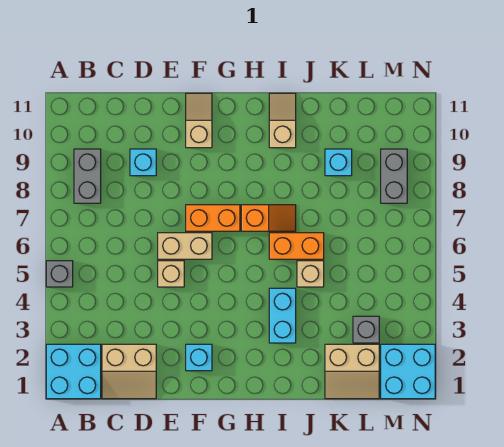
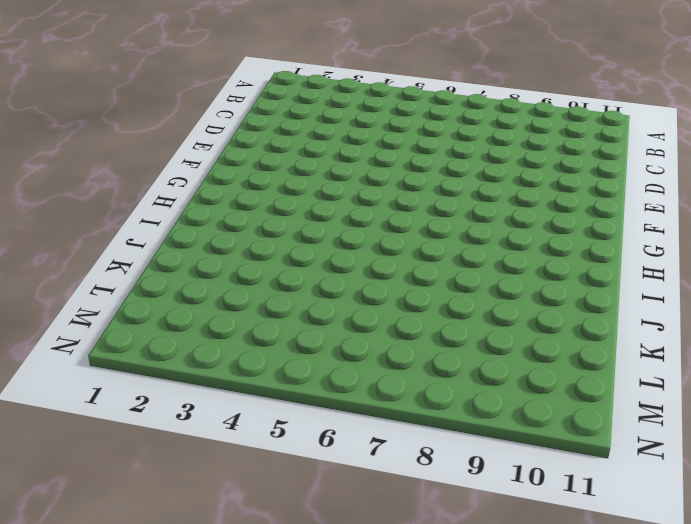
none -> cyan brick A1:B2 level 1
none -> grey brick A5 level 1
none -> grey brick B8:B9 level 1

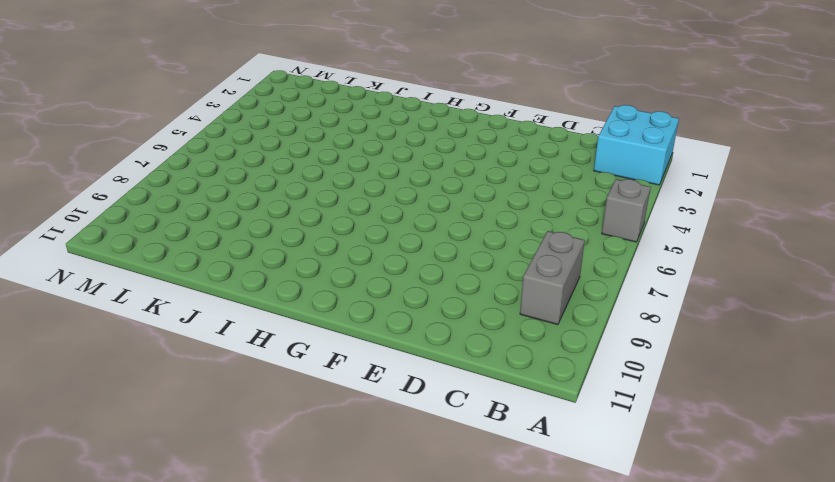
none -> tan slope C1:D2 level 1 top 2
none -> cyan brick D9 level 1
none -> tan brick E5 level 1

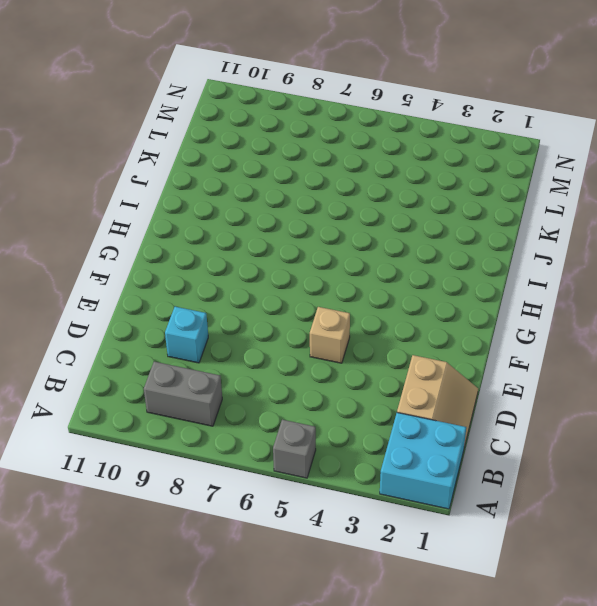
none -> tan brick E6:F6 level 1
none -> cyan brick F2 level 1
none -> orange brick F7:G7 level 1

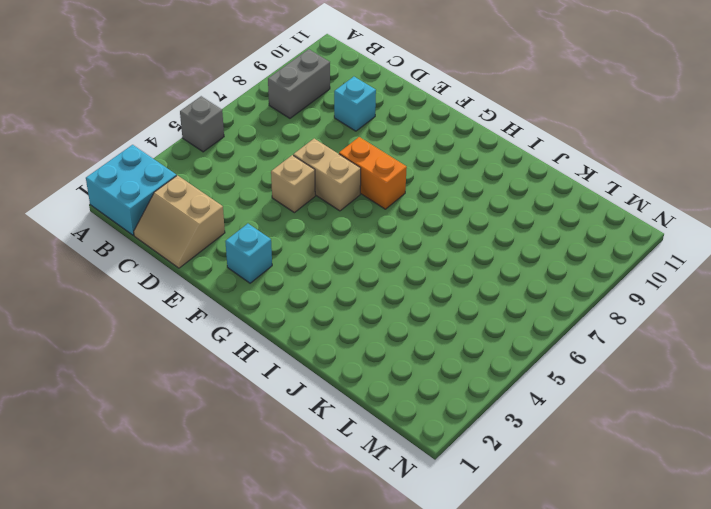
none -> tan slope F10:F11 level 1 top 10
none -> orange slope H7:I7 level 1 top H
none -> cyan brick I3:I4 level 1

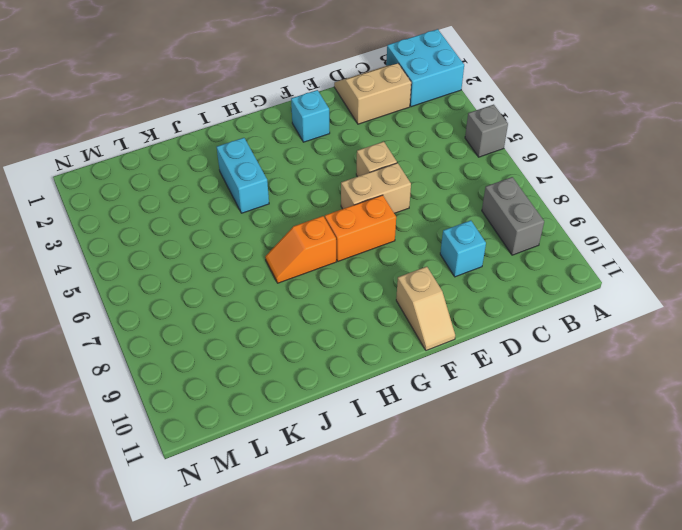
none -> orange brick I6:J6 level 1
none -> tan slope I10:I11 level 1 top 10
none -> tan brick J5 level 1

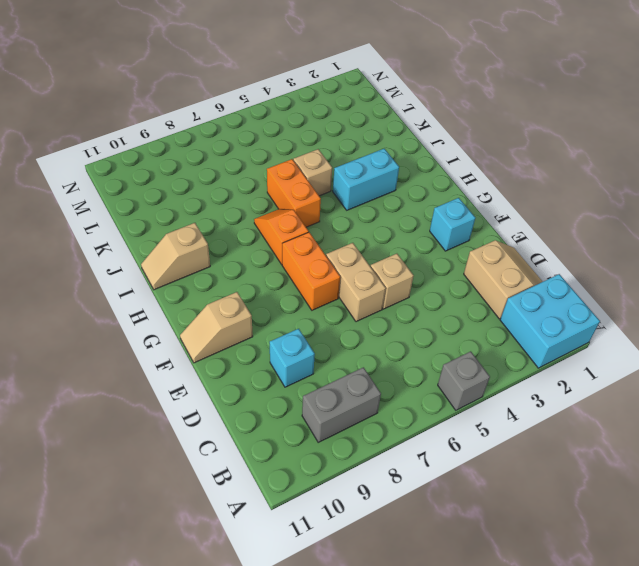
none -> tan slope K1:L2 level 1 top 2
none -> cyan brick K9 level 1
none -> grey brick L3 level 1

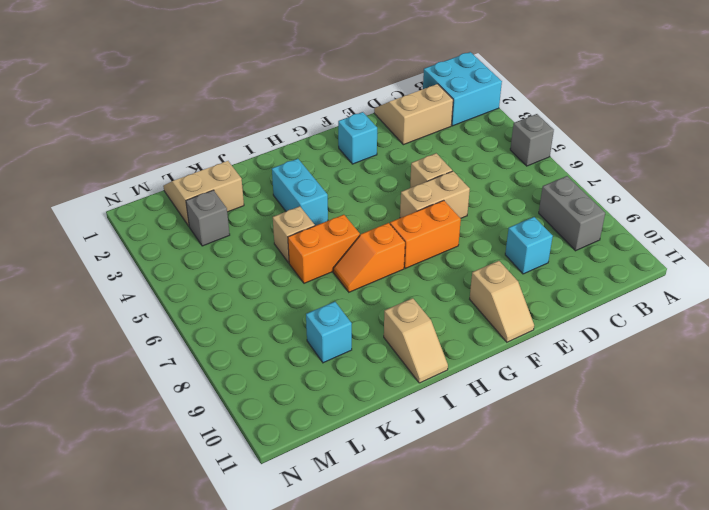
none -> cyan brick M1:N2 level 1
none -> grey brick M8:M9 level 1

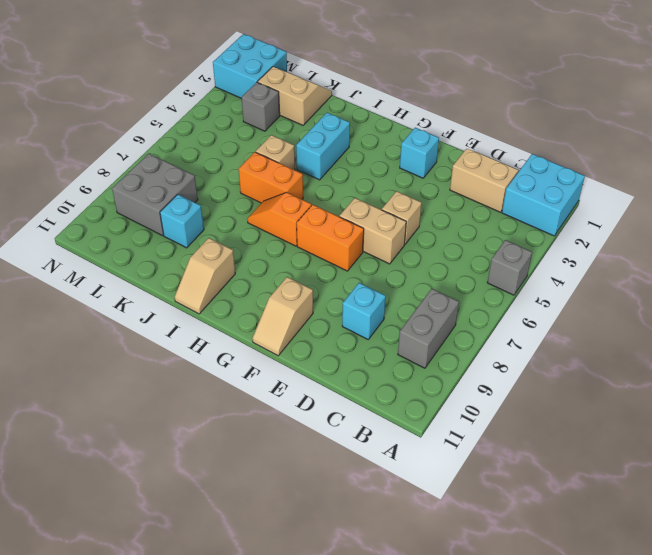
grey brick L8:M9 level 1 -> grey brick M8:M9 level 1

